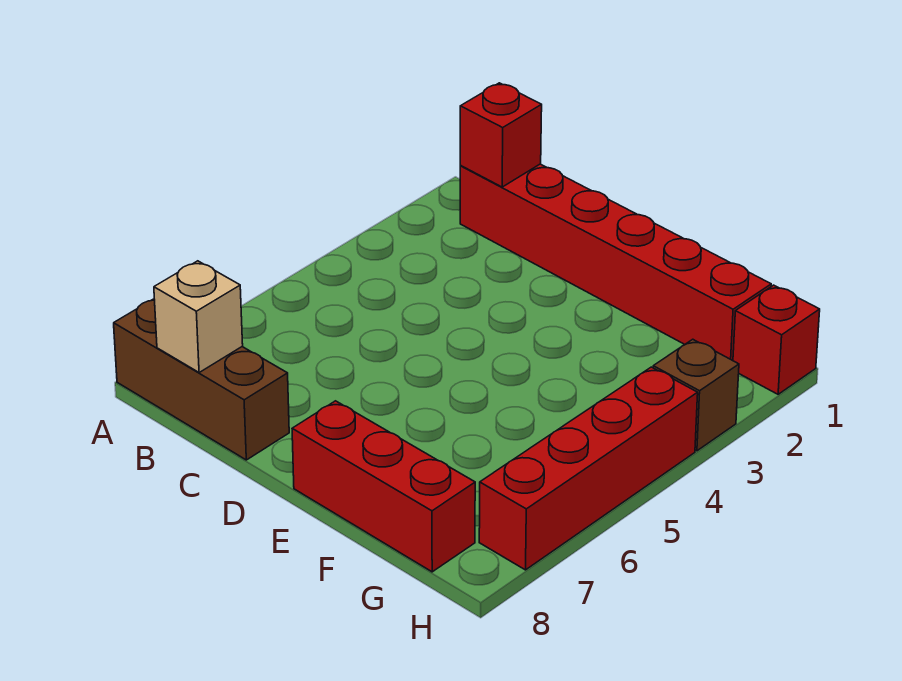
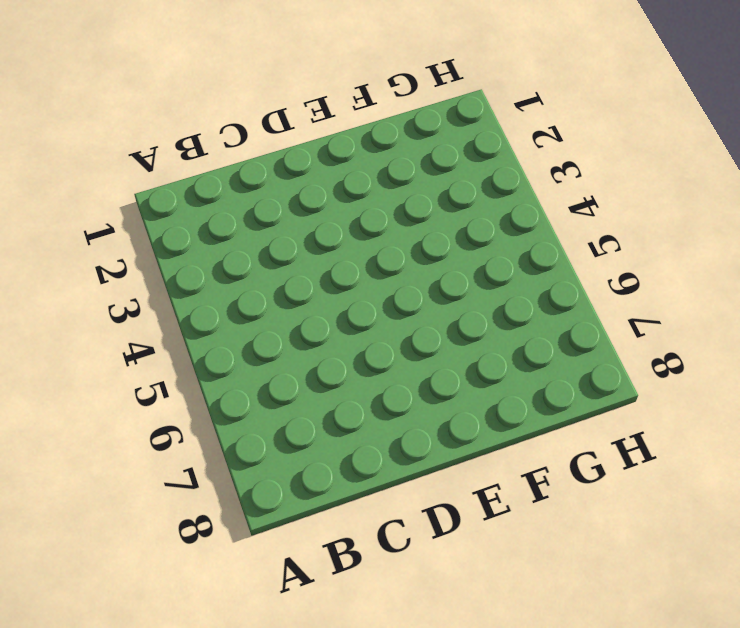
none -> brown brick A8:C8 level 1
none -> red brick B1:G1 level 1

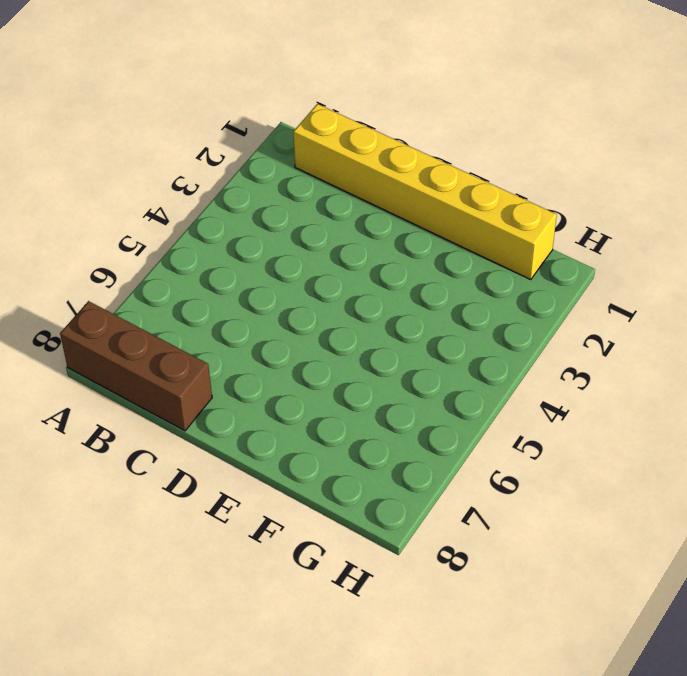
yellow brick B1:G1 level 1 -> red brick B1:G1 level 1
none -> red brick E8:G8 level 1
none -> red brick H1 level 1

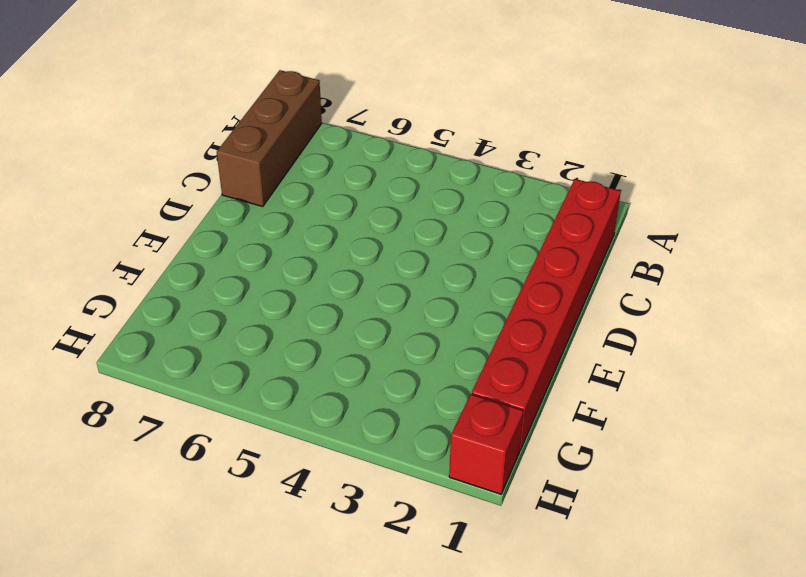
none -> red brick E8:G8 level 1
none -> brown brick H3 level 1

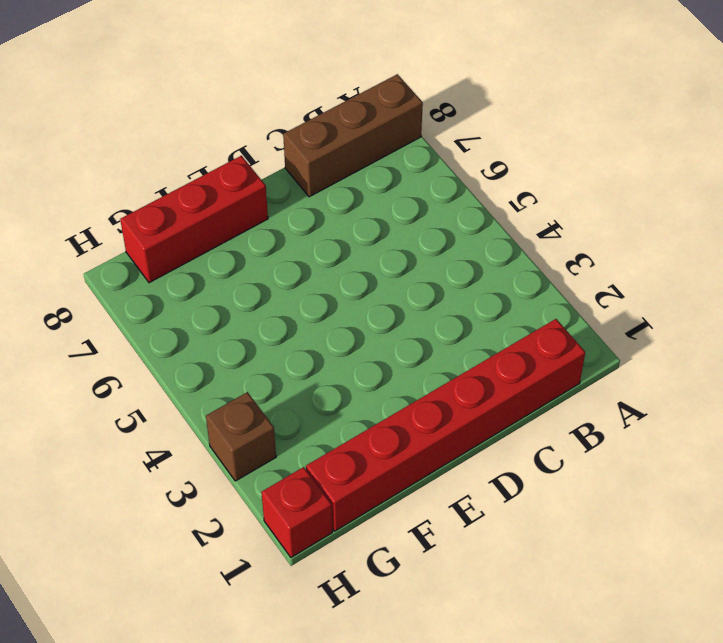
none -> red brick H4:H7 level 1
none -> red brick B1 level 2

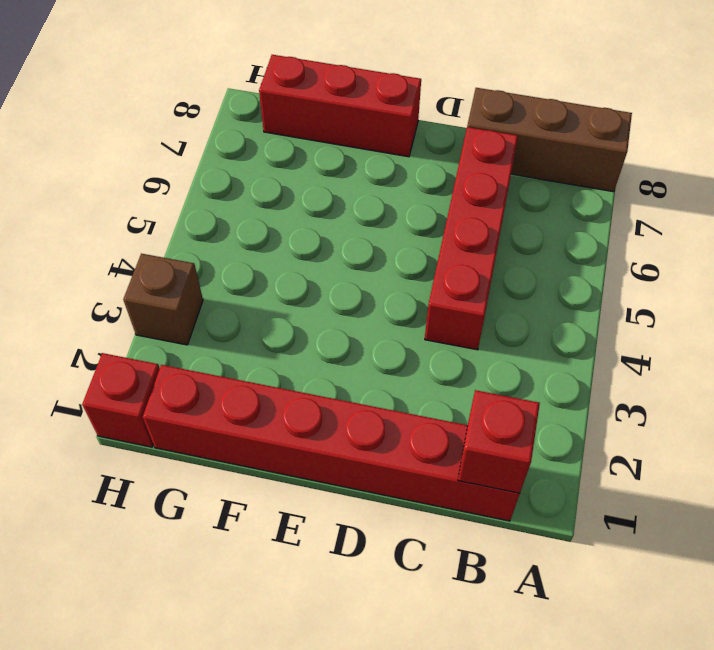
red brick C4:C7 level 1 -> red brick H4:H7 level 1
none -> tan brick B8 level 2

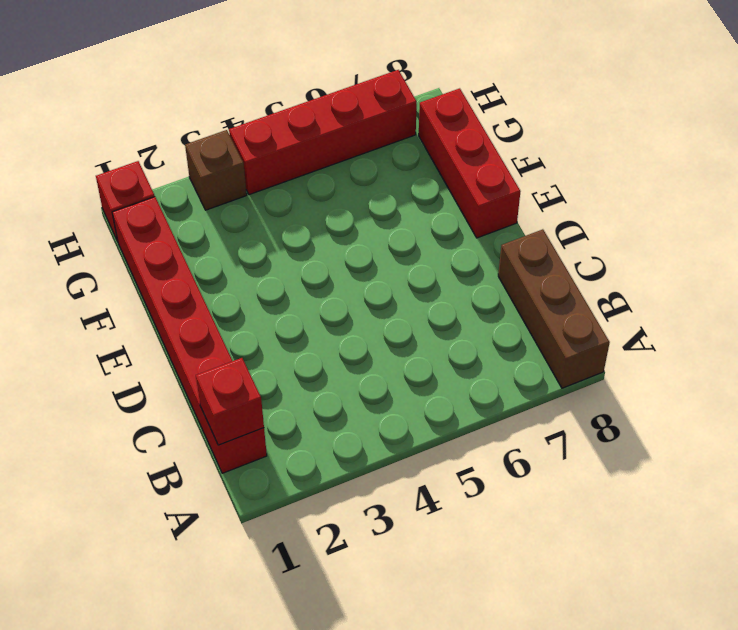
none -> tan brick B8 level 2

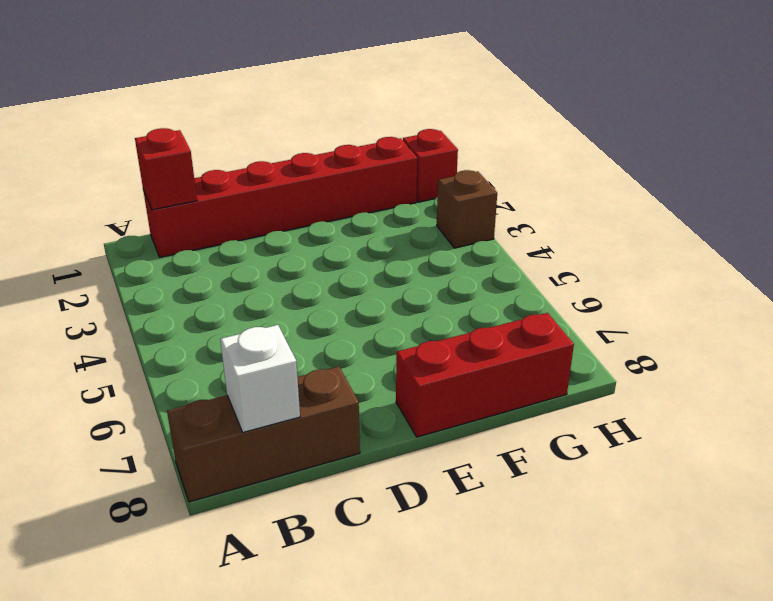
white brick B8 level 2 -> tan brick B8 level 2
none -> red brick H4:H7 level 1

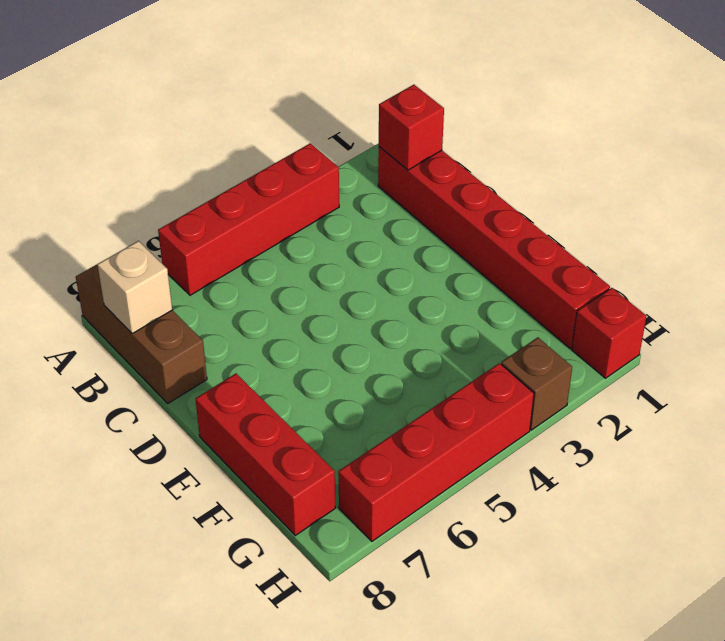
red brick A3:A6 level 1 -> none

